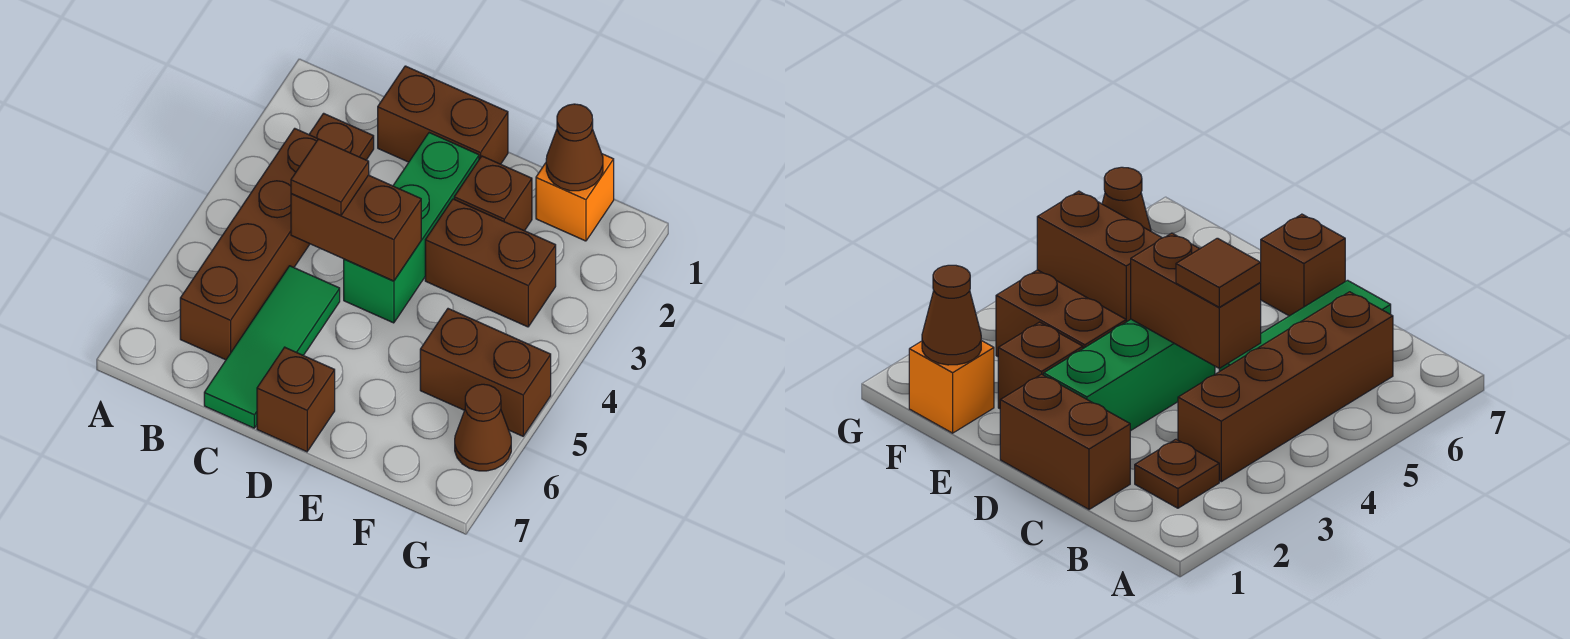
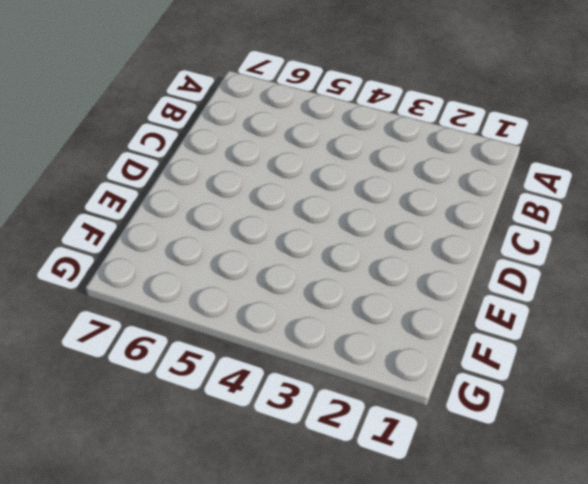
none -> brown plate B2 level 1
none -> brown brick B3:B6 level 1
none -> brown brick C1:D1 level 1

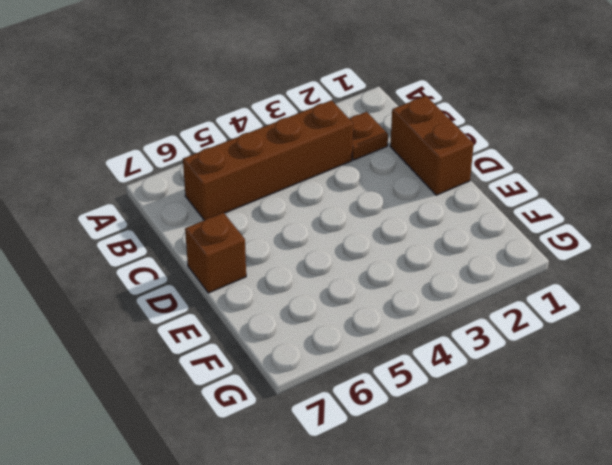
none -> green tile C5:C7 level 1
none -> green brick D2:D4 level 1
none -> brown brick E2 level 1

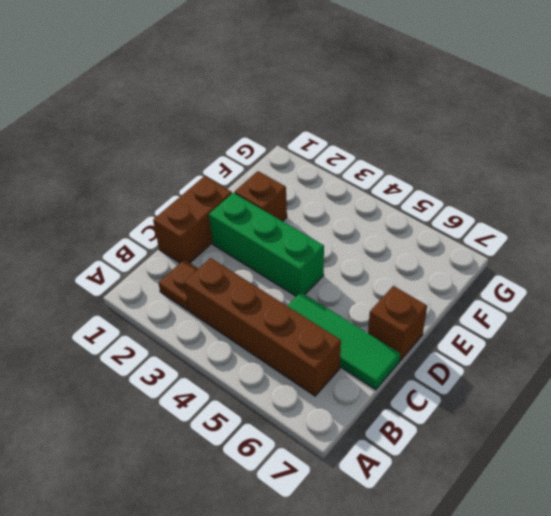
none -> brown brick E3:F3 level 1
none -> orange brick F1 level 1
none -> brown brick F5:G5 level 1

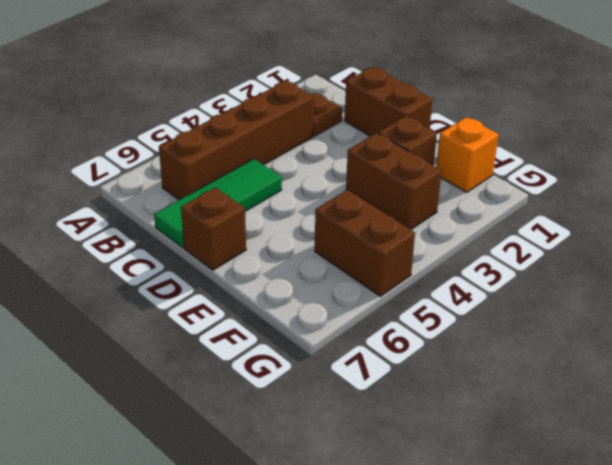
none -> green brick D2:D4 level 1
none -> brown cone G6 level 1
none -> brown brick C4:D4 level 2

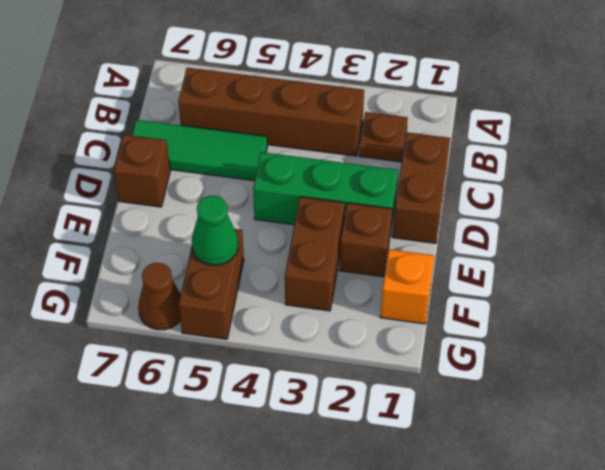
green cone F5 level 2 -> none
none -> brown brick C4:D4 level 2
none -> brown cone F1 level 2
none -> brown tile C4 level 3

